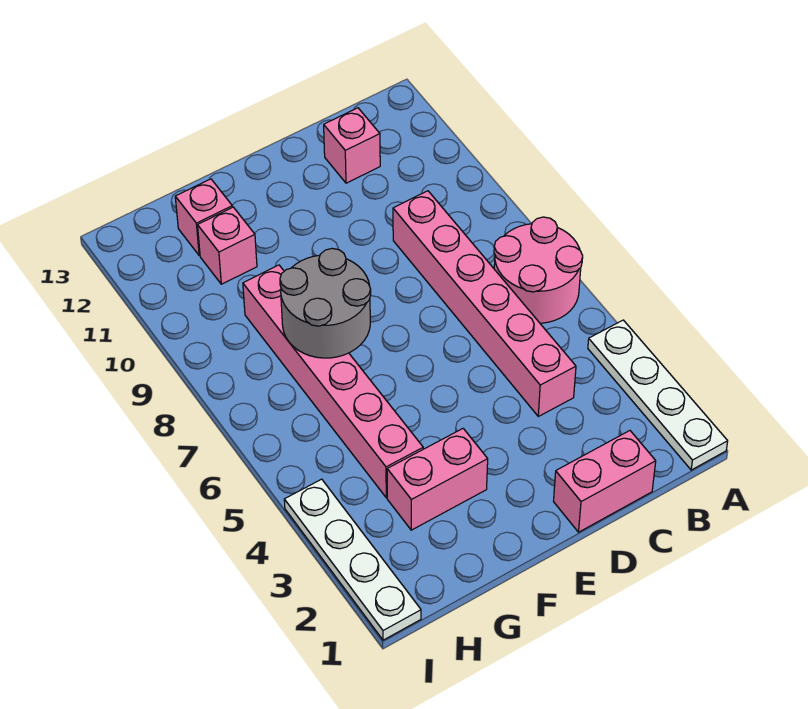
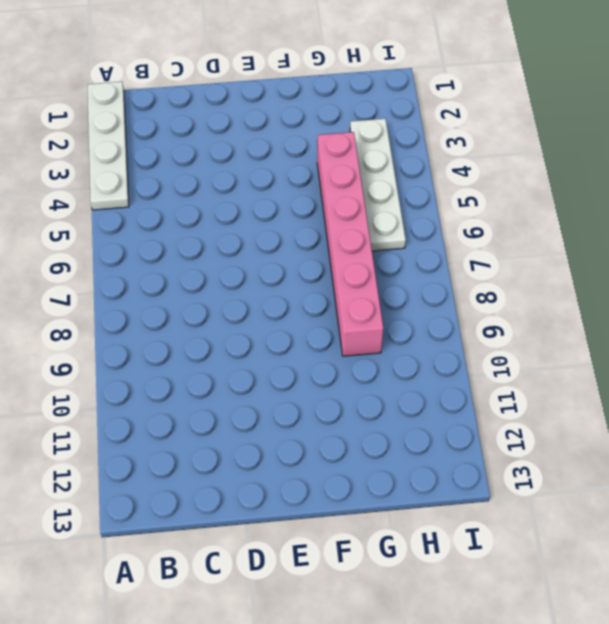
white plate H3:H6 level 1 -> white plate I1:I4 level 1
none -> pink round brick A6:B7 level 1
none -> pink brick C1:D1 level 1

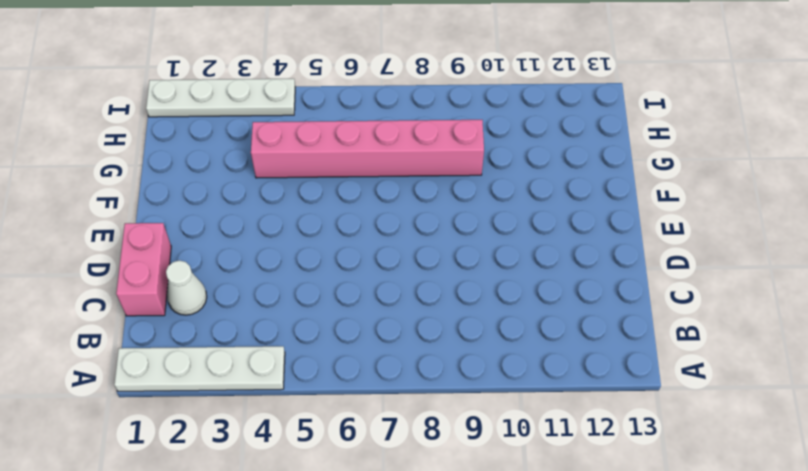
white cone C2 level 1 -> none
none -> pink round brick A6:B7 level 1
none -> pink brick C4:C9 level 1

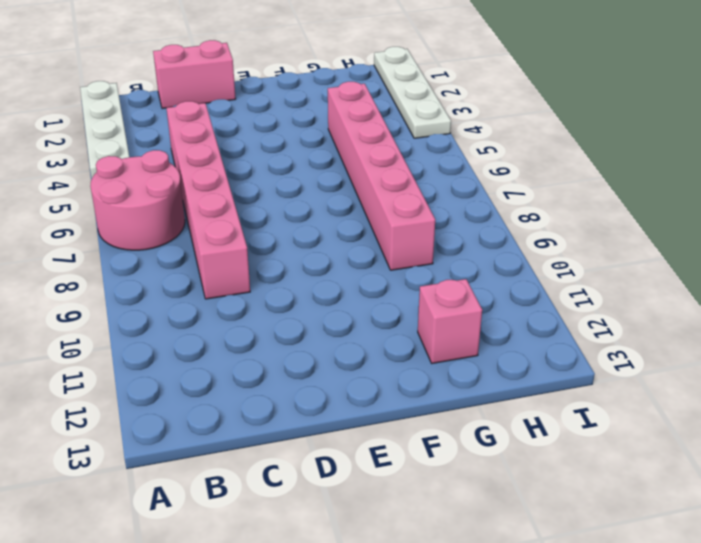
none -> pink brick C12 level 1
none -> pink brick F3:G3 level 1

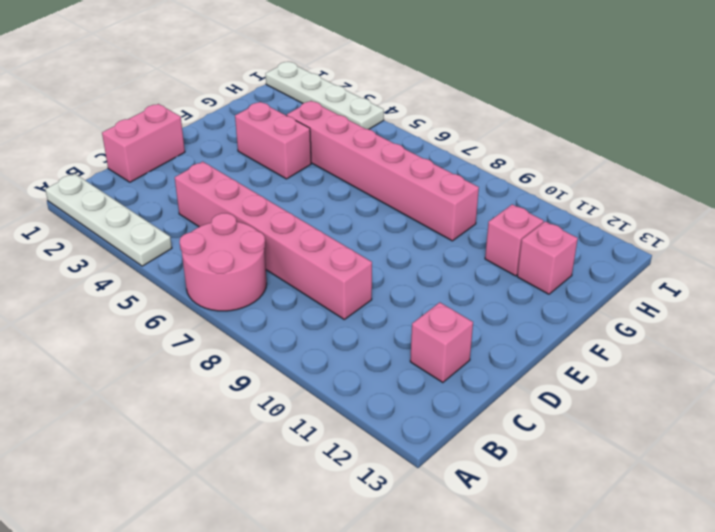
pink brick F3:F4 level 1 -> pink brick F3:G3 level 1
none -> grey round brick F7:G8 level 2

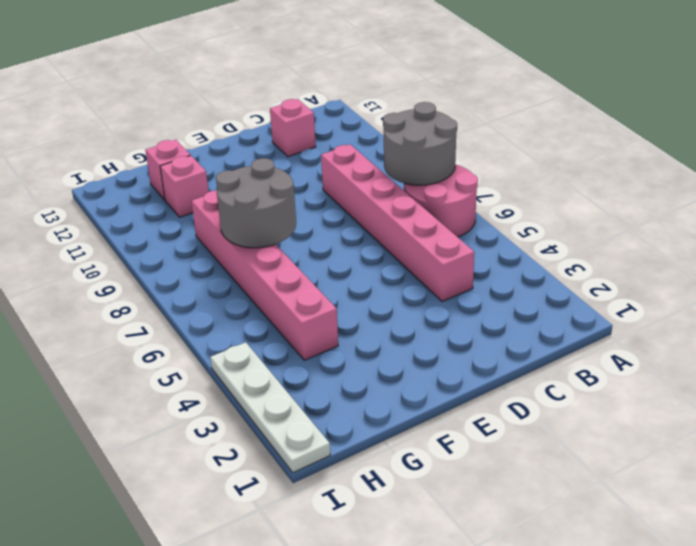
grey round brick A7:B8 level 2 -> none
none -> white plate A1:A4 level 1
none -> pink brick C1:D1 level 1

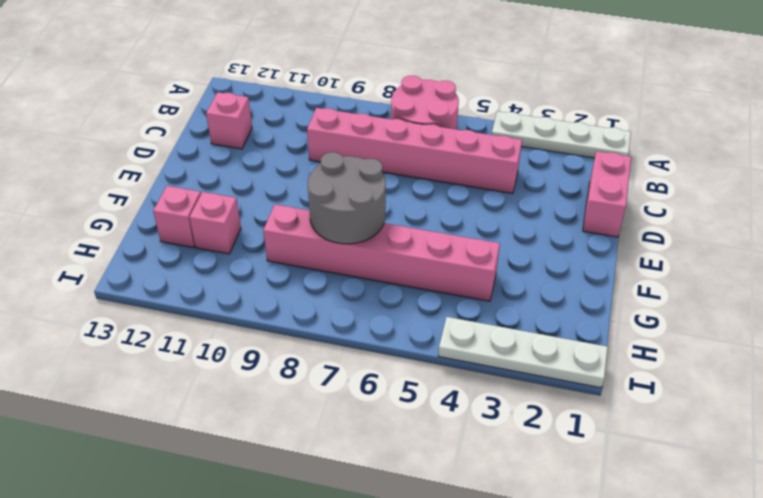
none -> pink brick F3:G3 level 1

